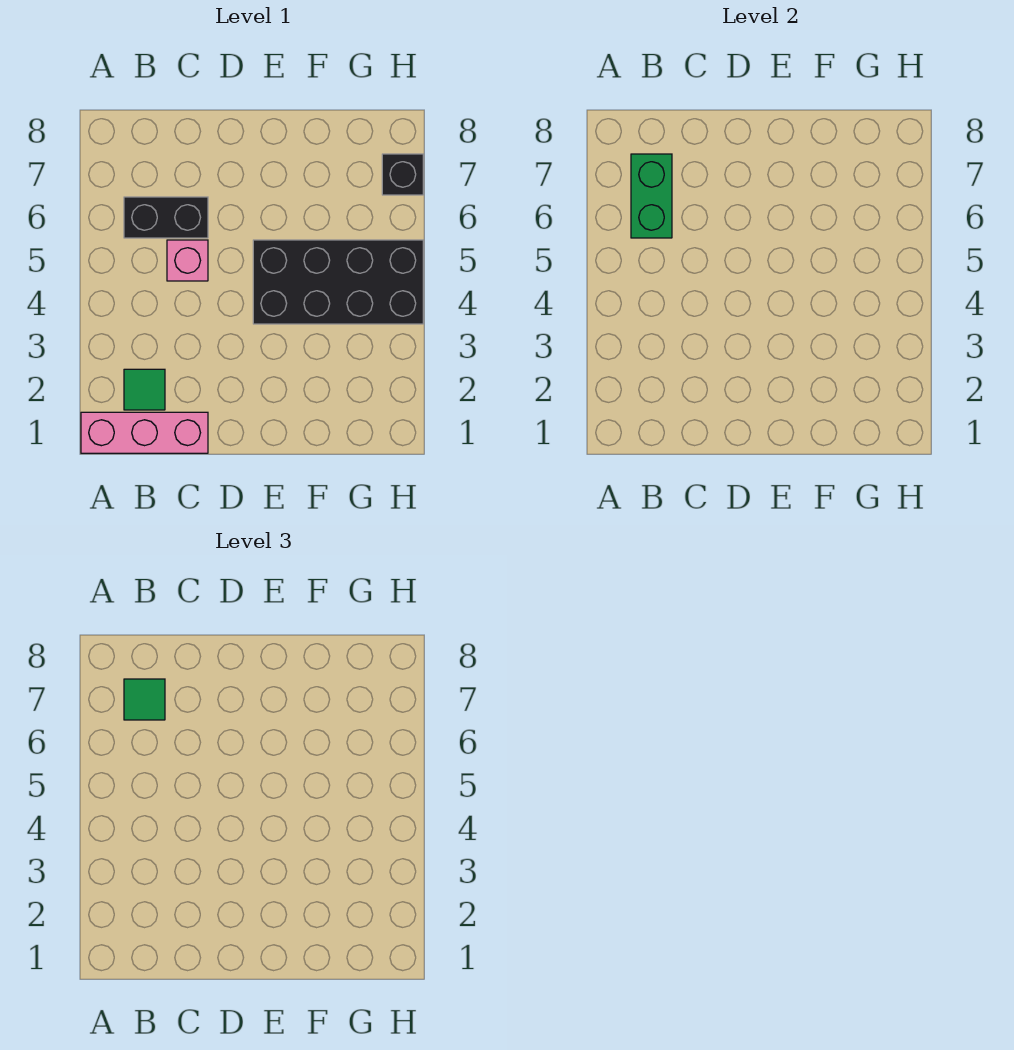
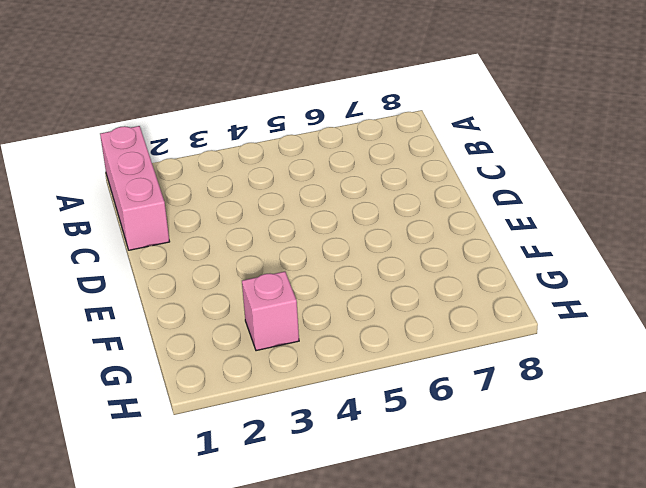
pink brick G3 level 1 -> pink brick C5 level 1
none -> green tile B2 level 1
none -> black brick B6:C6 level 1

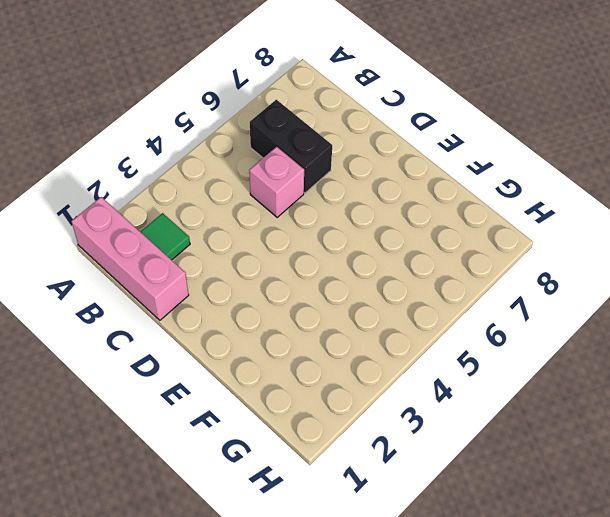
none -> black brick E4:H5 level 1
none -> black brick H7 level 1

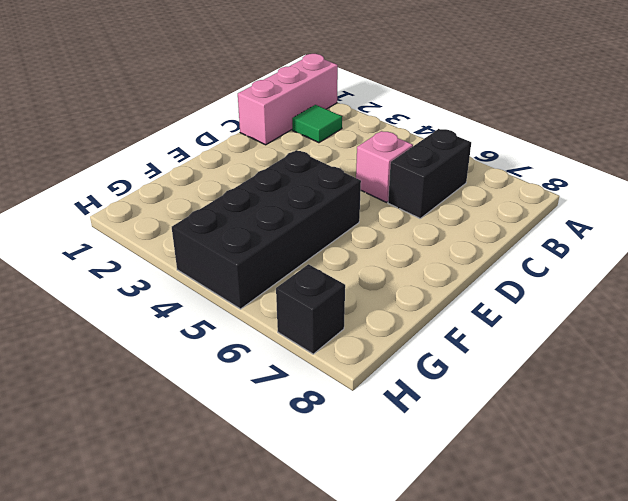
none -> green brick B6:B7 level 2
none -> green tile B7 level 3

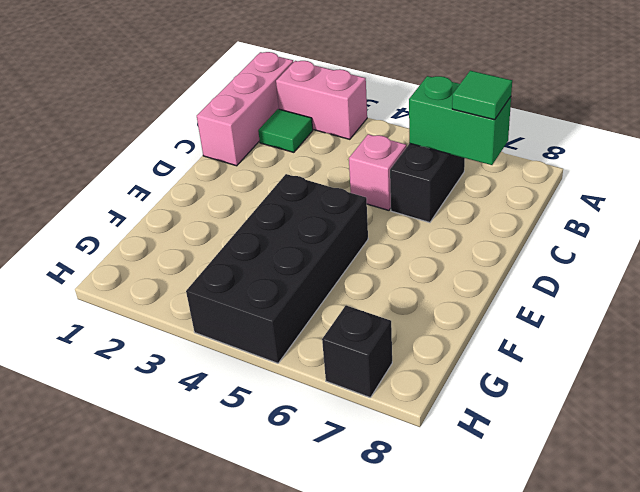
pink brick A2:A3 level 1 -> none

